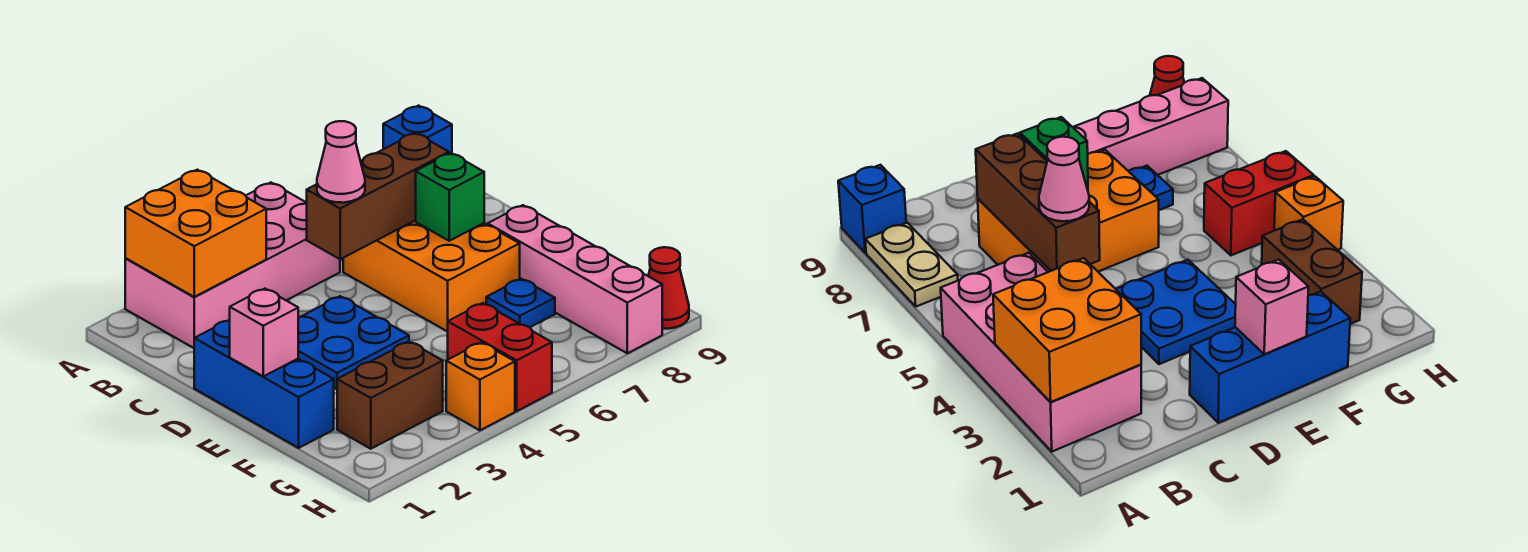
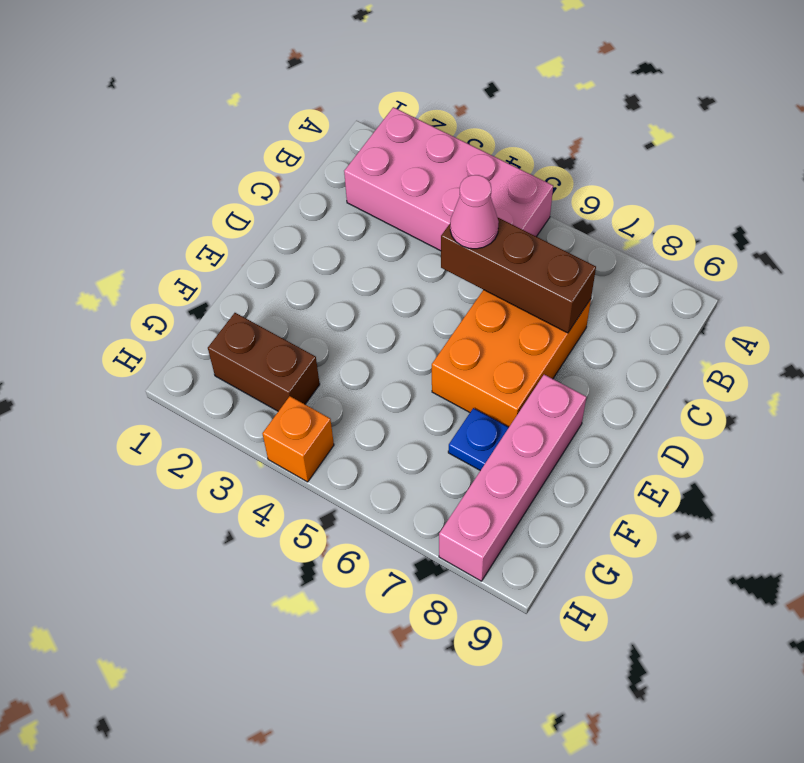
none -> tan plate A7:A8 level 1
none -> blue brick A9 level 1
none -> blue brick D1:F1 level 1

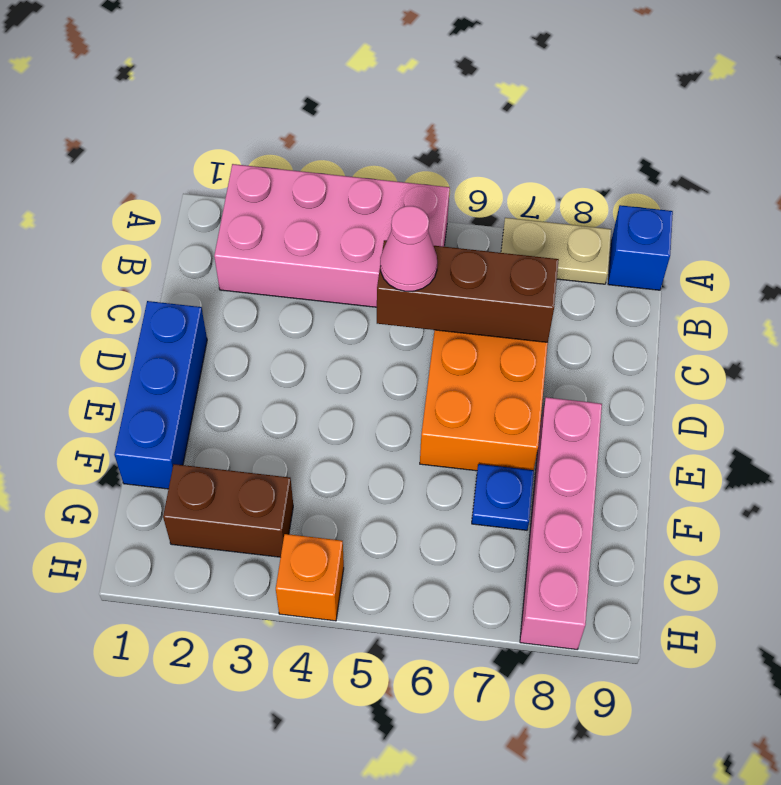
none -> blue plate D3:E4 level 1
none -> red brick G5:H5 level 1
none -> red cone H9 level 1

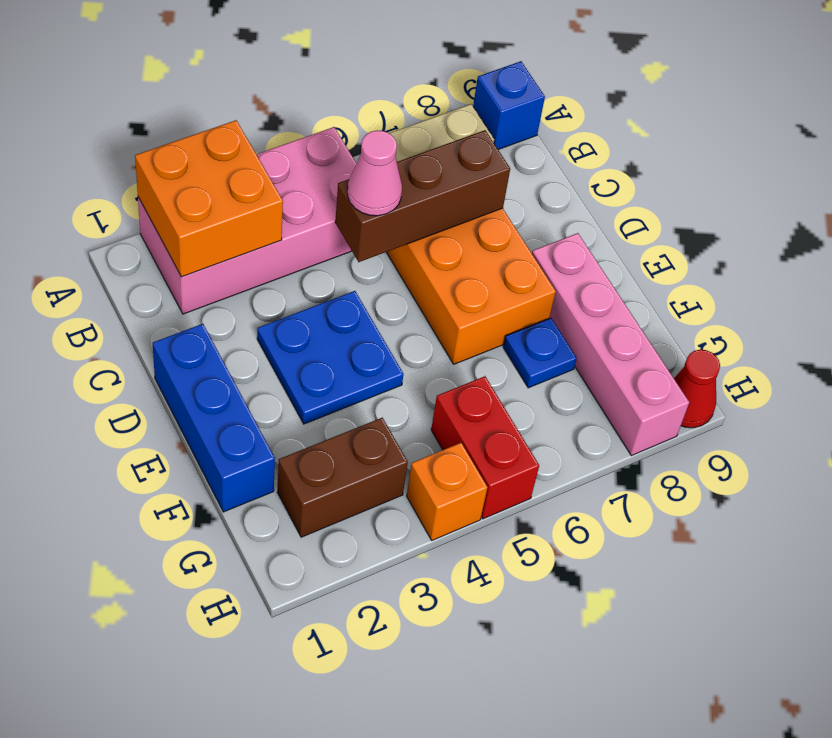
none -> green brick D7 level 2
none -> pink brick E1 level 2

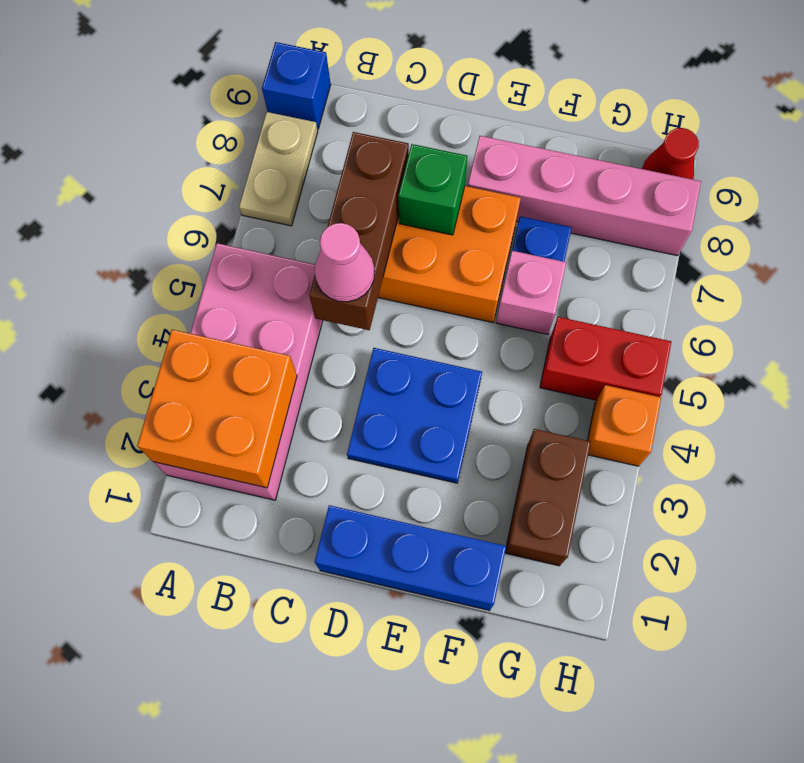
pink brick F6 level 1 -> pink brick E1 level 2

